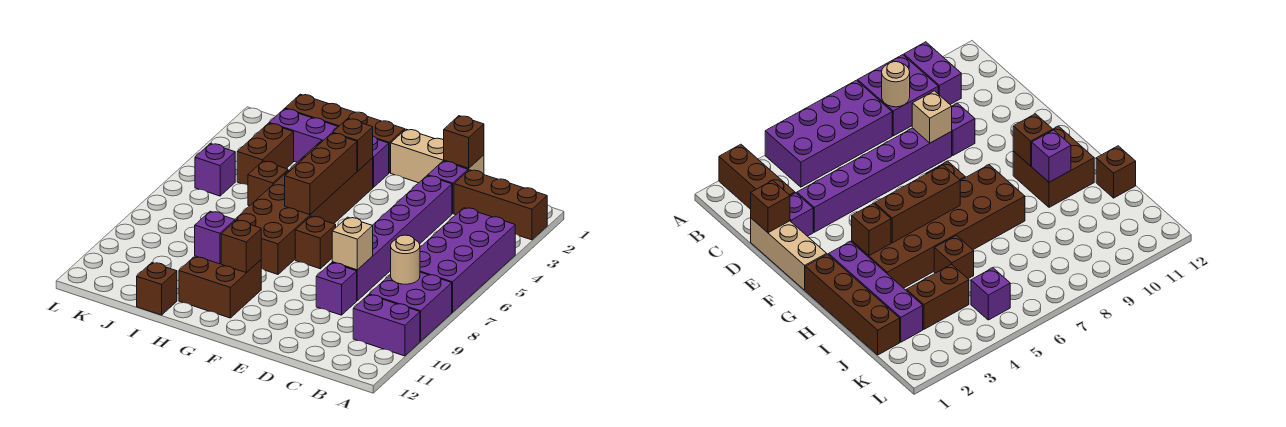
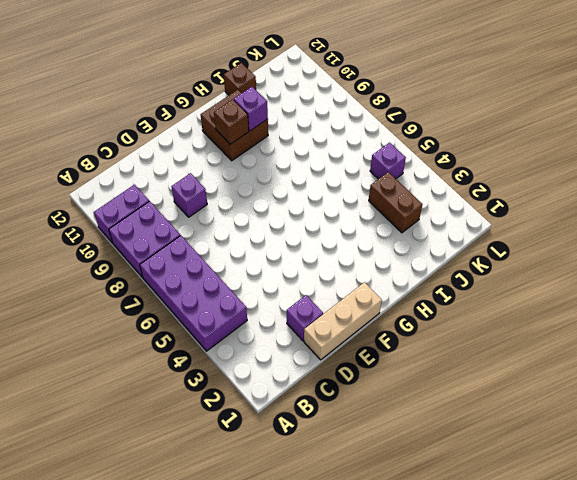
none -> brown brick A2:C2 level 1
none -> purple brick D3:D8 level 1
none -> brown brick F7 level 1

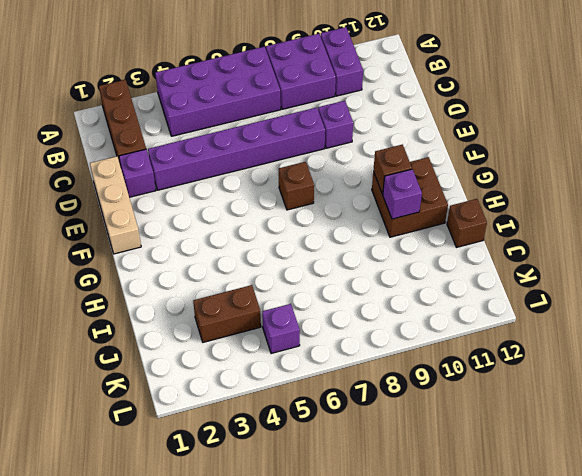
none -> brown brick G1:J1 level 1
none -> purple brick G2:J2 level 1
none -> brown brick G3:H8 level 1

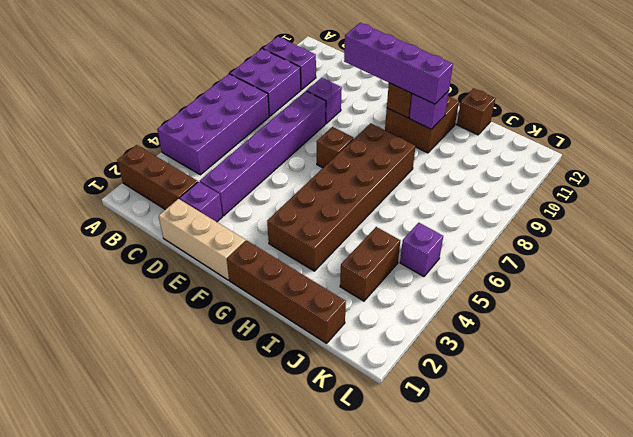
purple brick E10:H10 level 3 -> purple brick G2:J2 level 1
none -> brown brick I5 level 1
none -> tan round brick B8 level 2
none -> brown brick D1 level 2

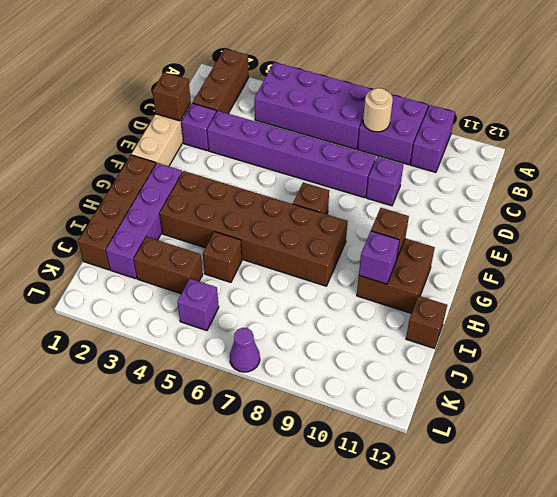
purple cone L7 level 1 -> none
none -> tan brick D8 level 2
none -> brown brick G3 level 2
none -> brown brick G4:G6 level 2

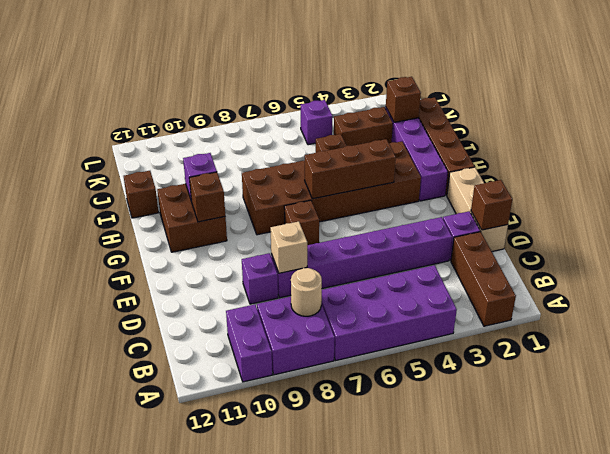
brown brick J2 level 2 -> brown brick G3 level 2

